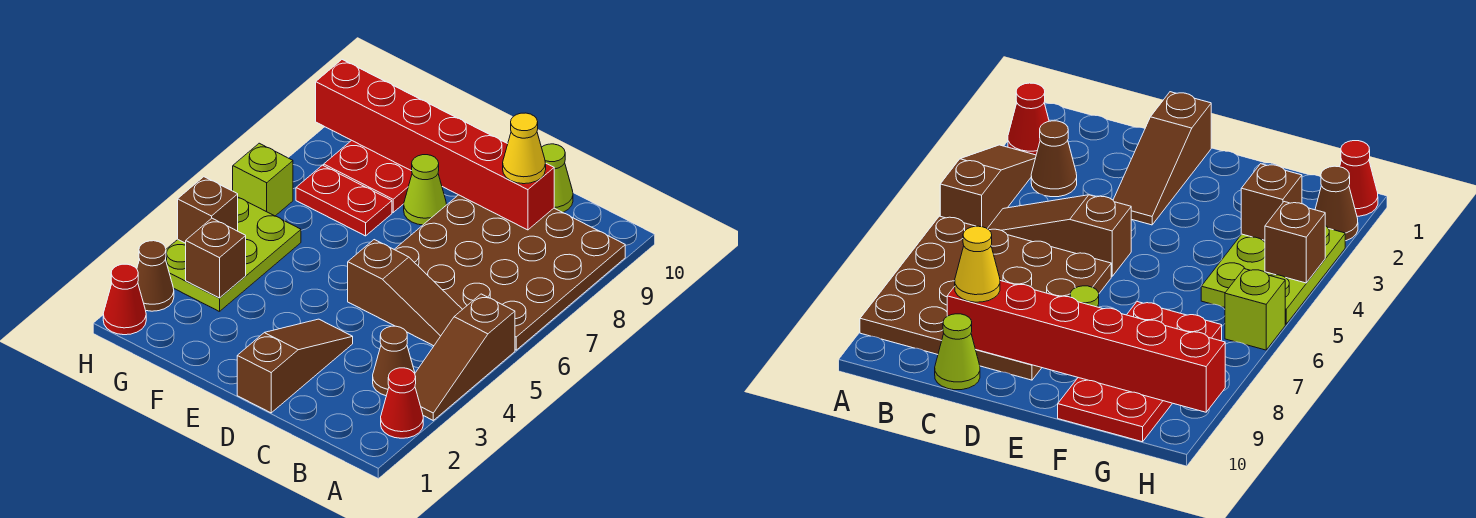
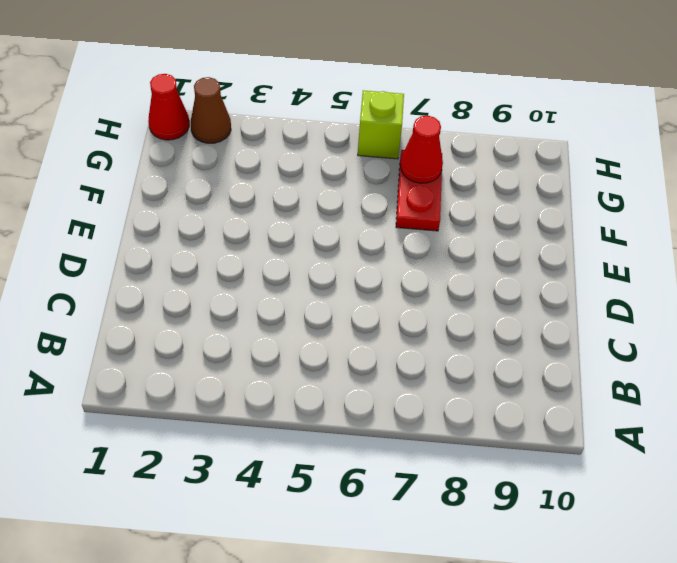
red cone G7 level 2 -> red cone A2 level 1
none -> brown slope A3:A5 level 1 top 5
none -> brown plate A6:D9 level 1
none -> brown cone B3 level 1

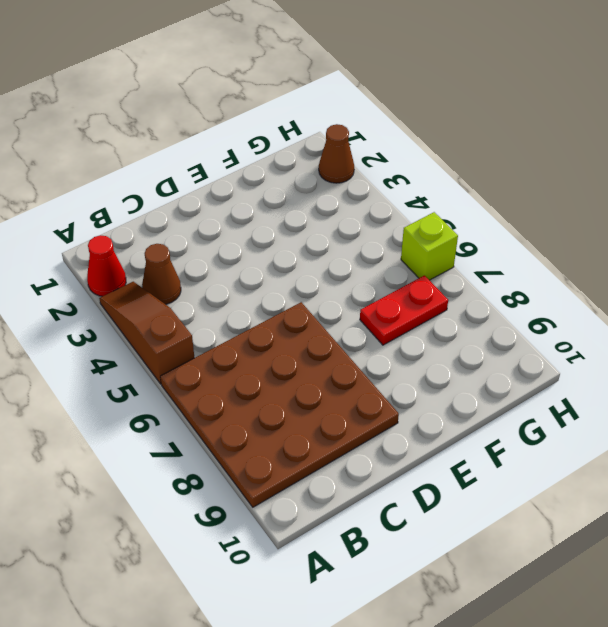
none -> brown slope B5:D5 level 1 top D
none -> lime cone C10 level 1
none -> brown slope D1:D3 level 1 top 1

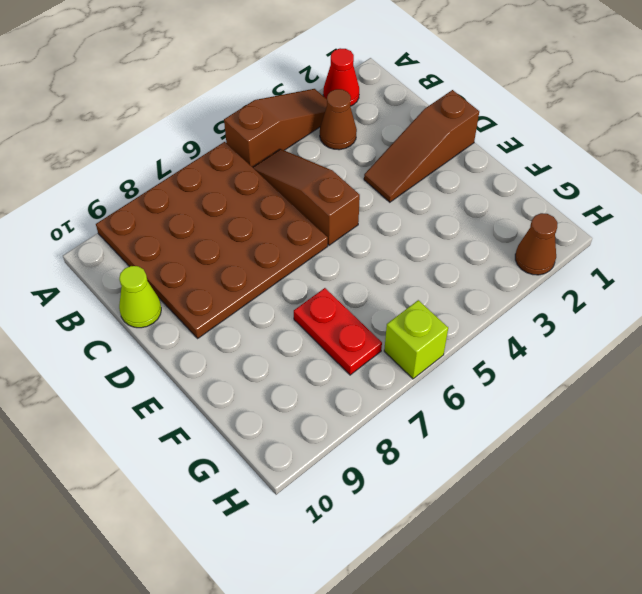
none -> lime cone E8 level 1
none -> red plate F8:G10 level 1
none -> lime plate G3:H5 level 1

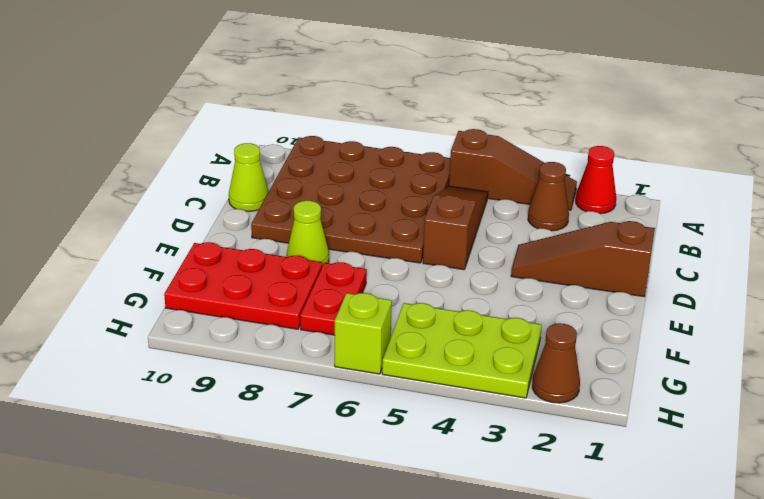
none -> red cone H1 level 1
none -> red brick C9:H9 level 2
none -> brown brick G3 level 2

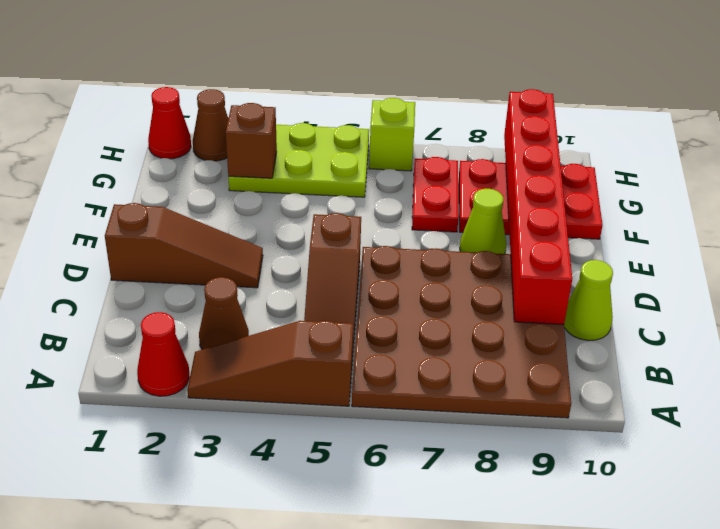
none -> brown brick H4 level 2
none -> yellow cone C9 level 3

